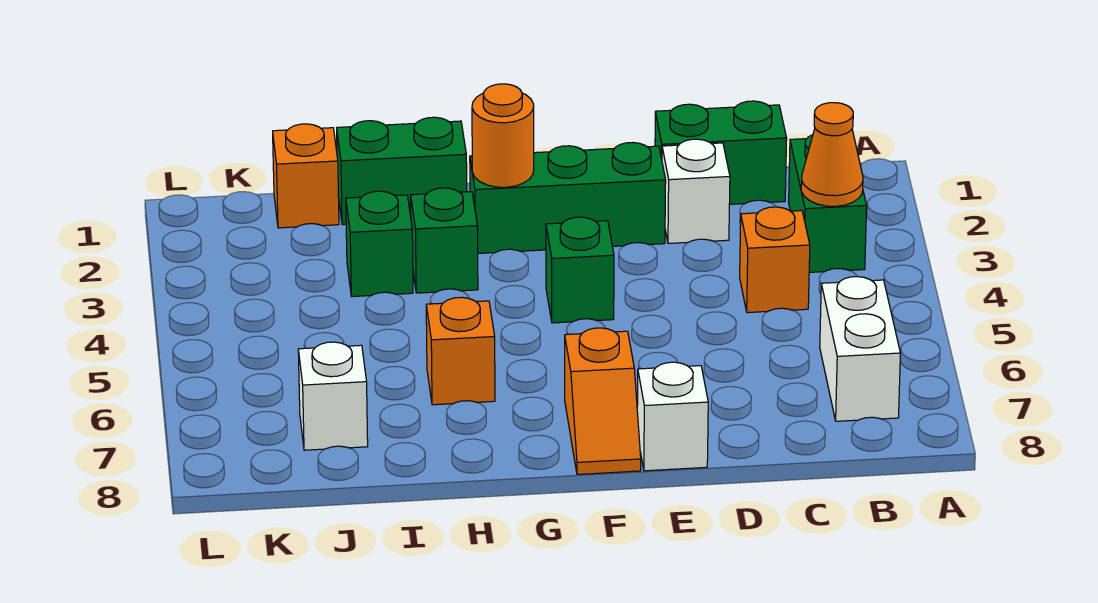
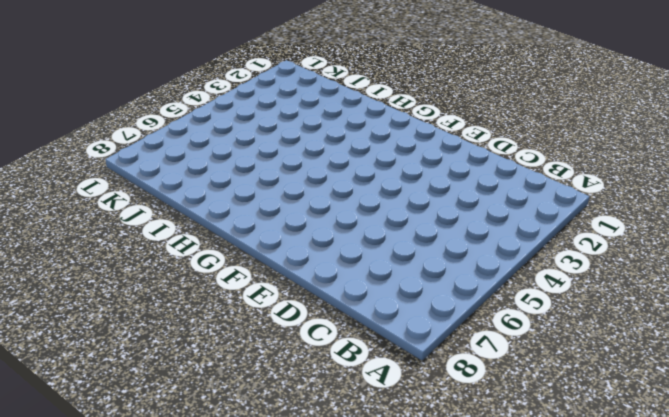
none -> green brick B2:B3 level 1
none -> white brick B6:B7 level 1
none -> green brick C1:D1 level 1

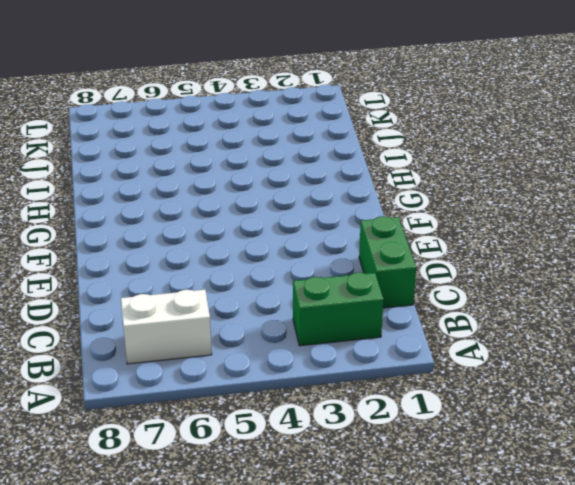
none -> orange brick C4 level 1
none -> white brick D2 level 1
none -> green brick E2:G2 level 1

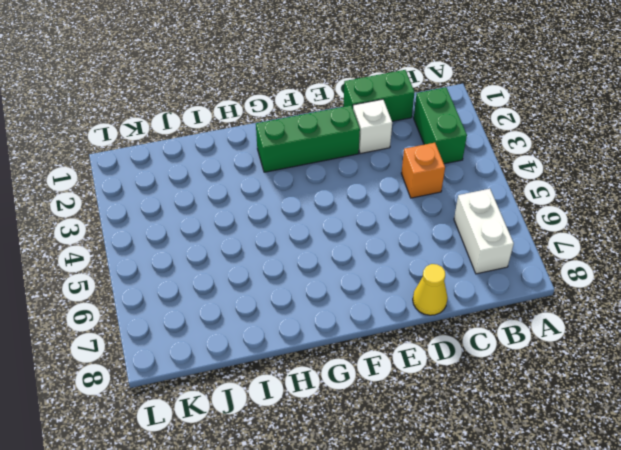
yellow cone D8 level 1 -> none
none -> white brick E8 level 1
none -> green brick F4 level 1
none -> orange slope F7:F8 level 1 top 7

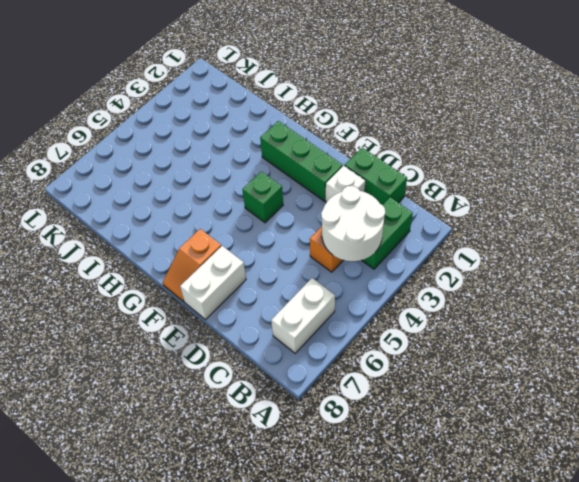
white round brick B3:C4 level 2 -> orange cone B3 level 2
white brick E7:E8 level 1 -> white brick E8 level 1
none -> green brick H1:I1 level 1
none -> green brick H3 level 1
none -> orange brick H6 level 1

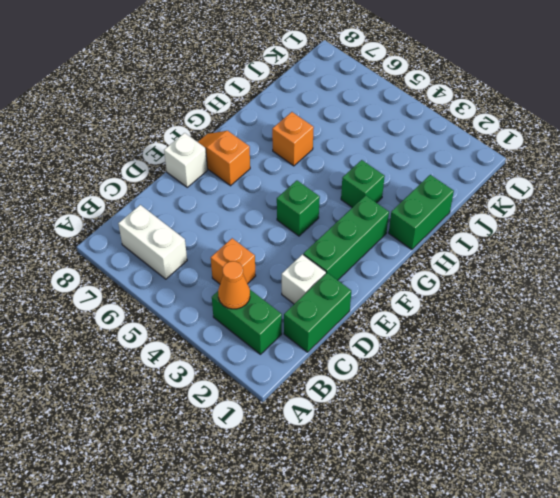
none -> green brick I3 level 1
none -> orange brick J1 level 1
none -> white brick J7 level 1

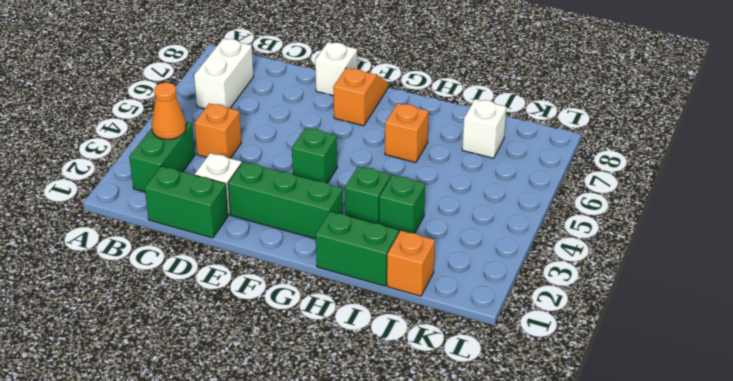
none -> orange round brick G2 level 2

